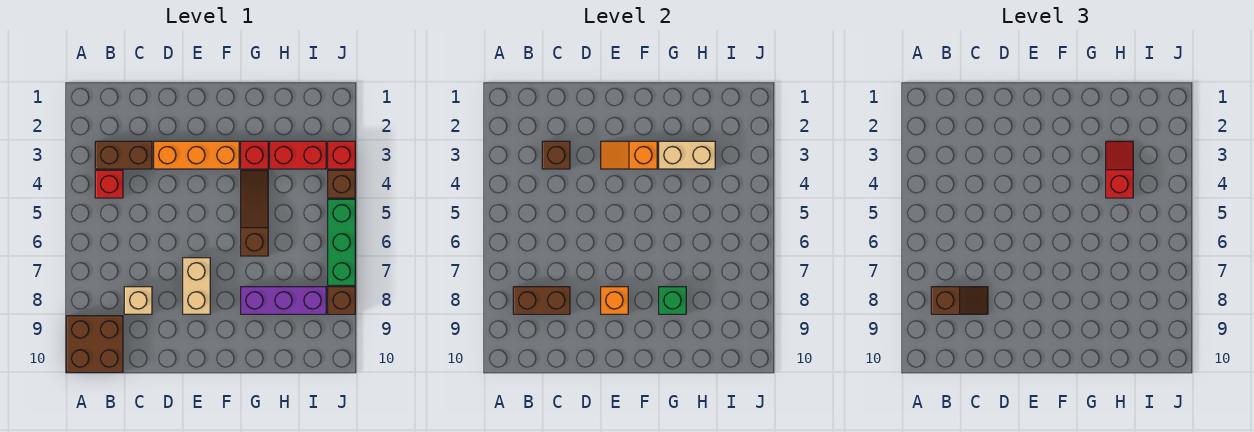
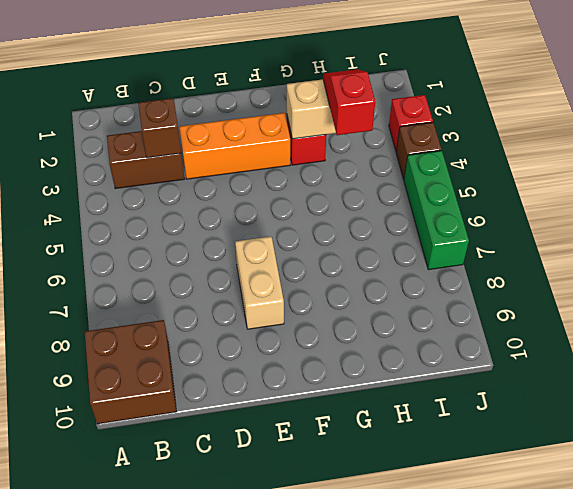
none -> red brick B4 level 1
none -> tan brick C8 level 1
none -> brown slope G4:G6 level 1 top 6

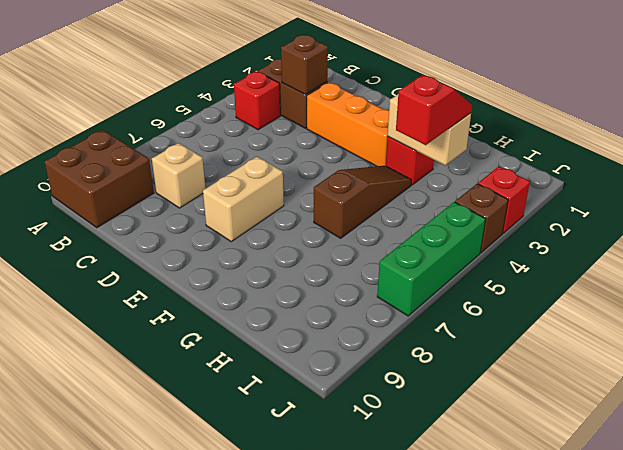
none -> purple brick G8:I8 level 1
none -> red brick H3:I3 level 1
none -> brown brick J8 level 1

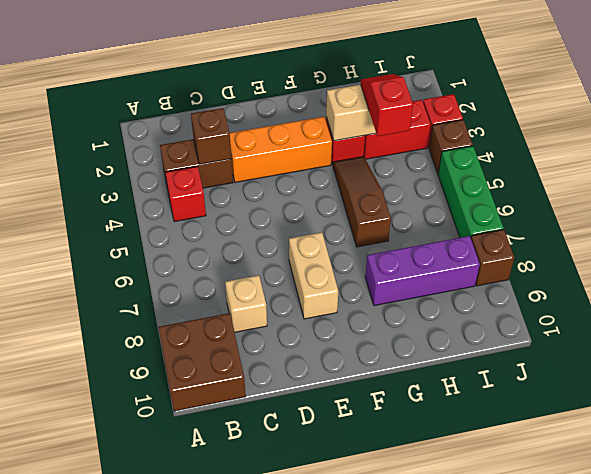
none -> brown brick B8:C8 level 2
none -> orange slope E3:F3 level 2 top F
none -> orange brick E8 level 2

